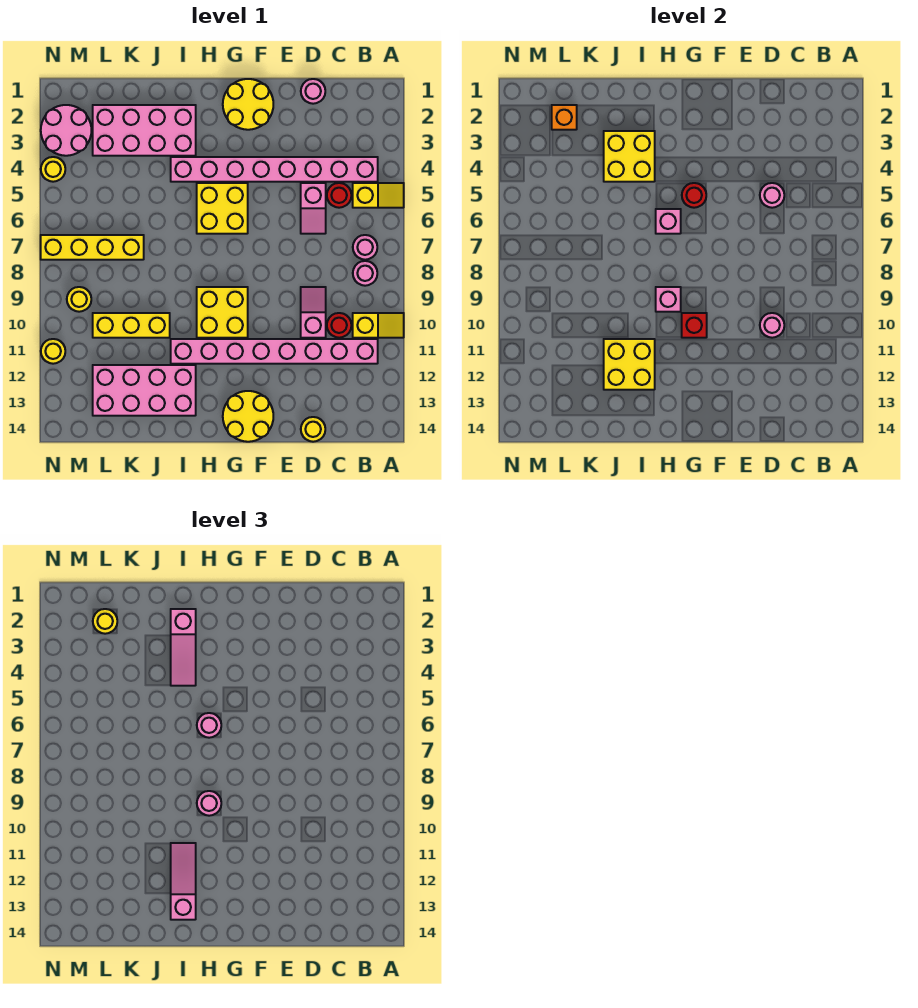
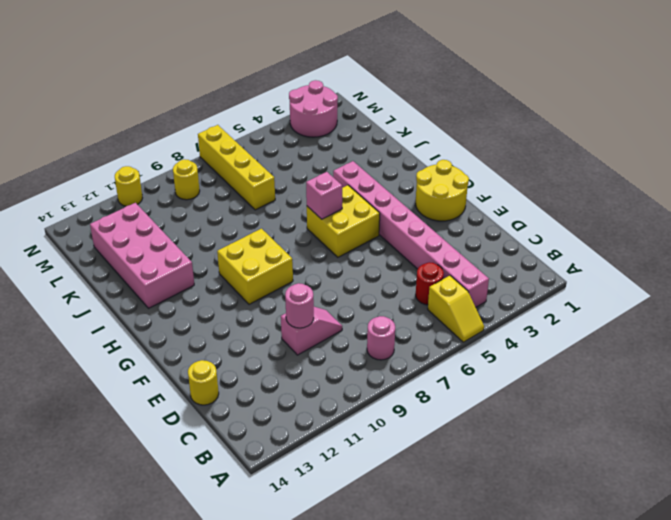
none -> yellow slope A10:B10 level 1 top B
none -> pink round brick B7 level 1
none -> pink brick B11:I11 level 1
none -> red round brick C10 level 1

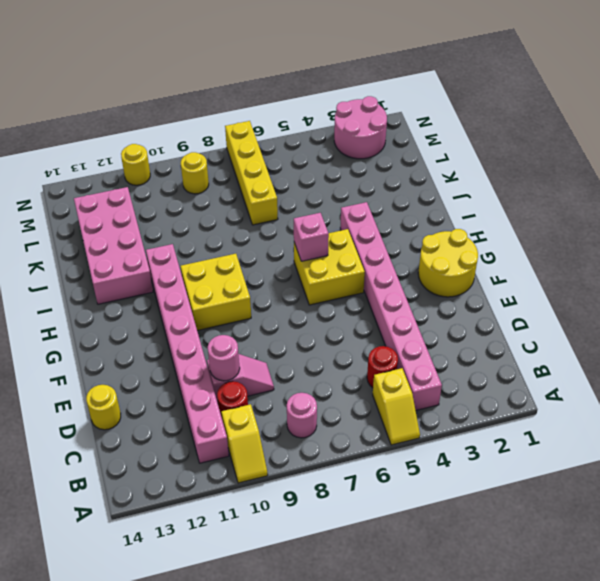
none -> pink round brick B7 level 1
none -> pink round brick D1 level 1
none -> pink slope D5:D6 level 1 top 5
none -> yellow round brick F13:G14 level 1

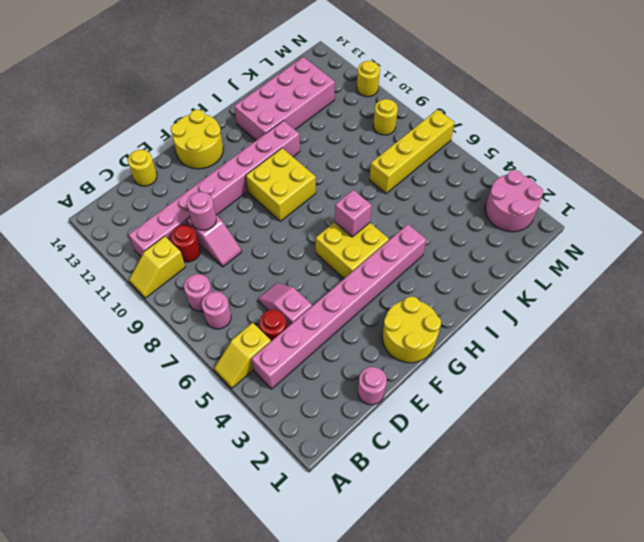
none -> pink brick I2:L3 level 1
none -> yellow brick J10:L10 level 1
none -> yellow round brick N4 level 1
none -> pink round brick D5 level 2

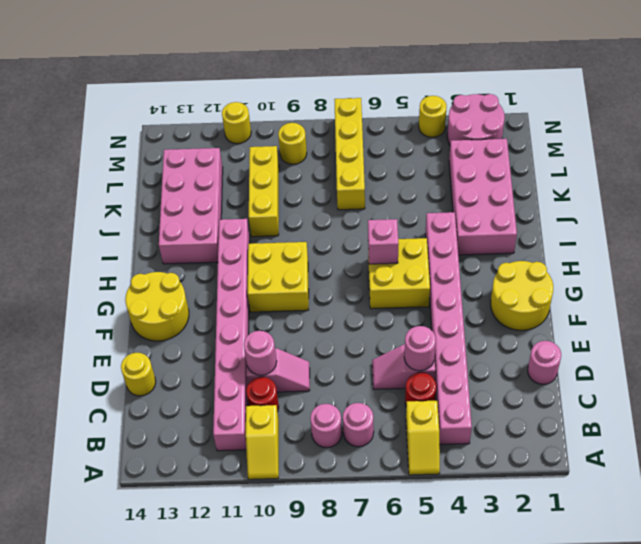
none -> red round brick G5 level 2
none -> red brick G10 level 2
none -> pink brick H9 level 2
none -> yellow brick I3:J4 level 2

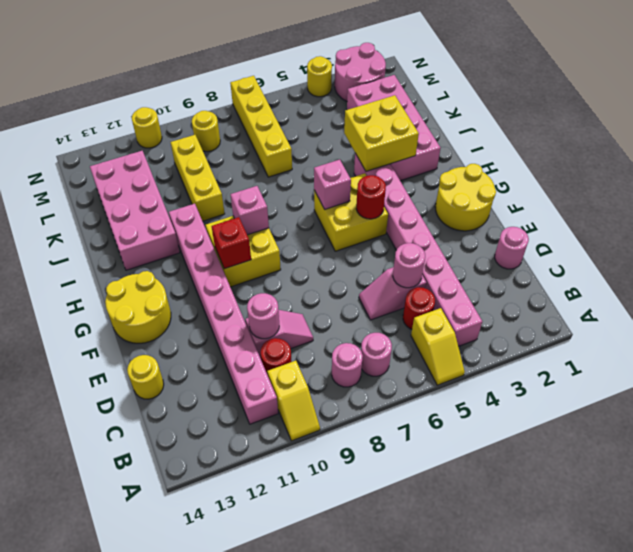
none -> yellow brick I11:J12 level 2
none -> orange brick L2 level 2
none -> pink round brick H6 level 3
none -> pink round brick H9 level 3

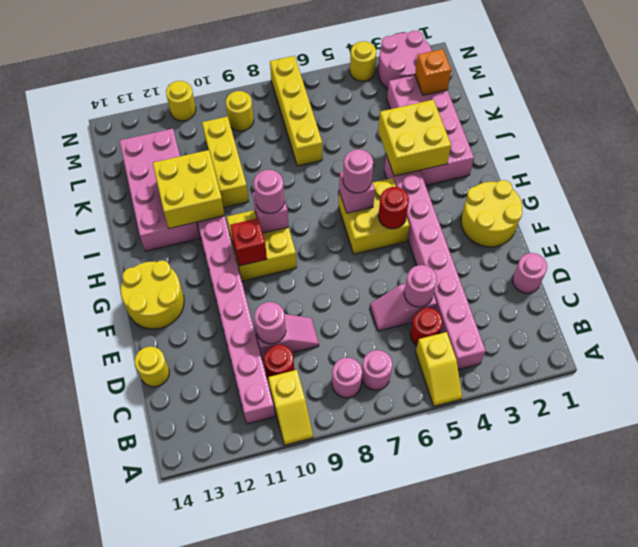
none -> pink slope I2:I4 level 3 top 2
none -> pink slope I11:I13 level 3 top 13
none -> yellow round brick L2 level 3

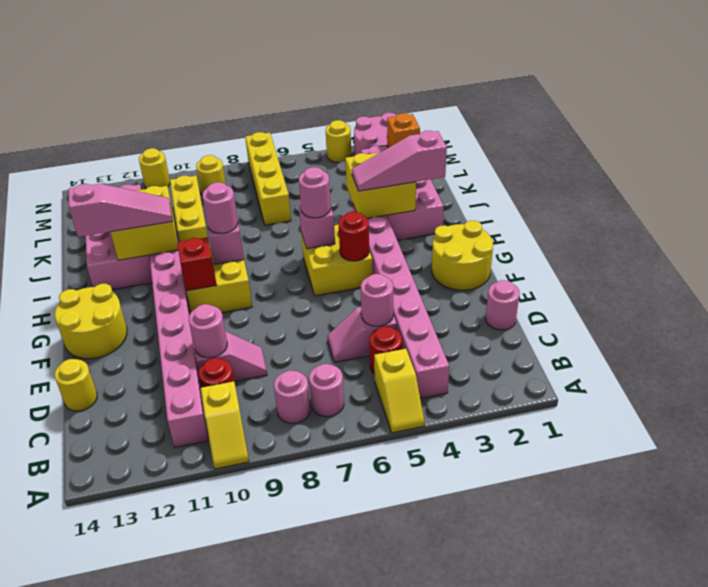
none -> yellow round brick L2 level 3

